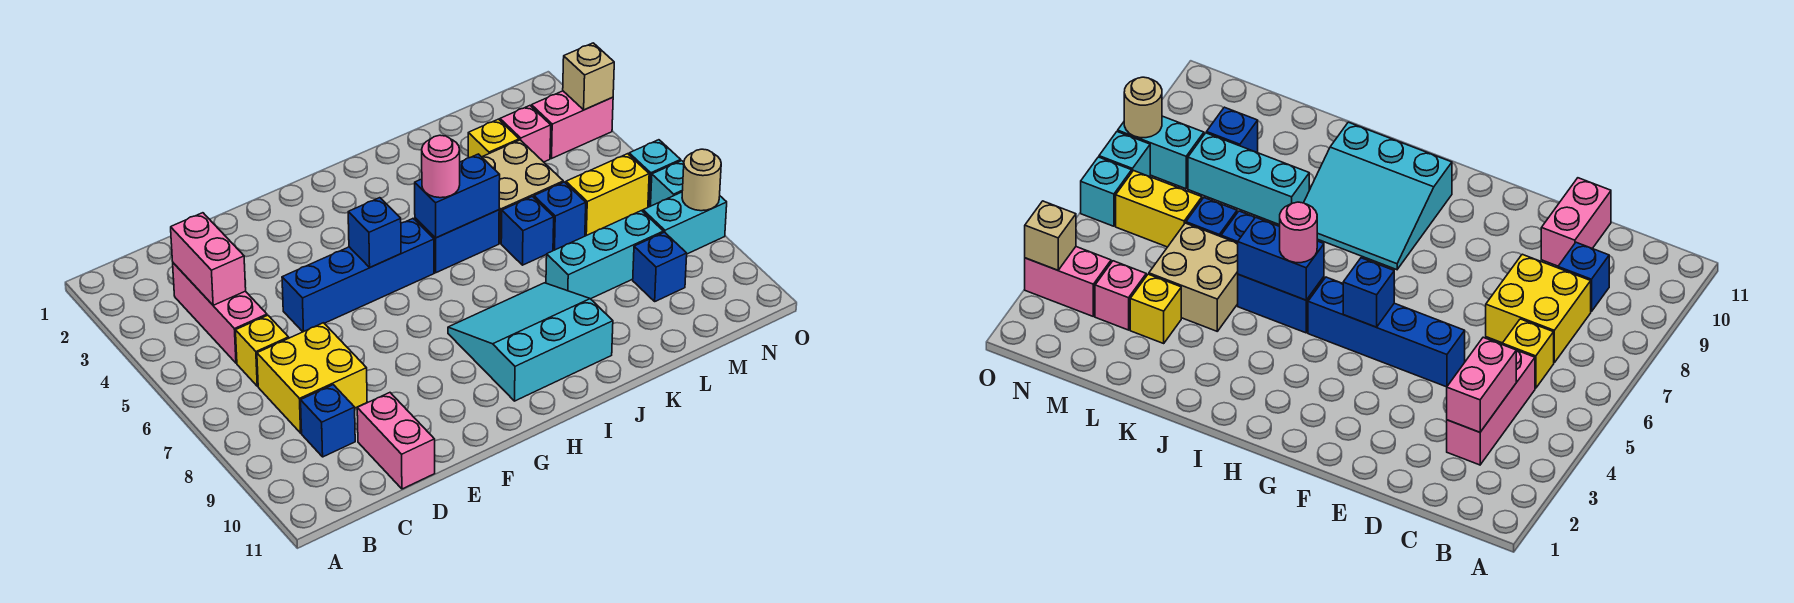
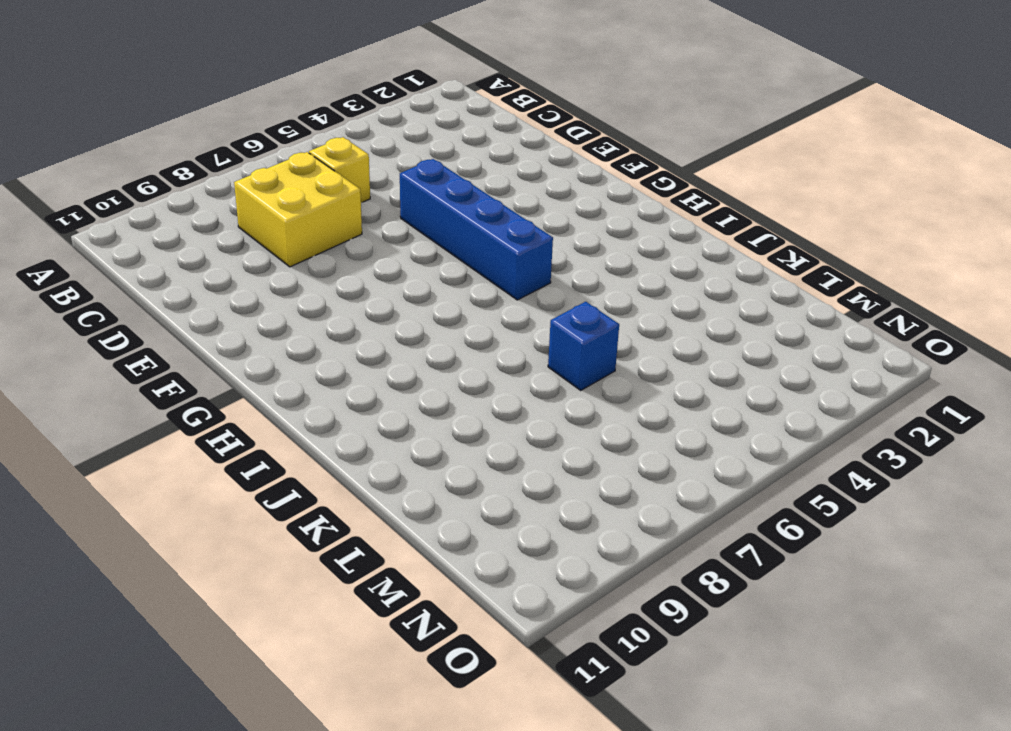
none -> pink brick C3:C5 level 1
none -> blue brick C9 level 1
none -> pink brick D10:D11 level 1

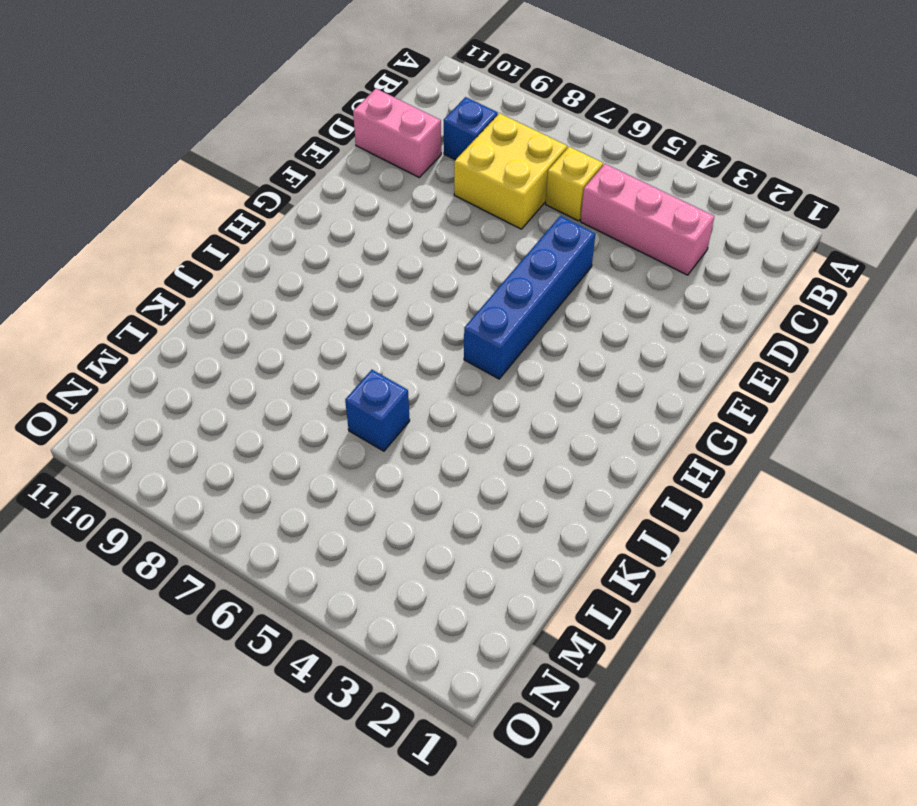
none -> cyan slope H8:J10 level 1 top 10
none -> blue brick I5:J5 level 1
none -> tan brick K4:L5 level 1

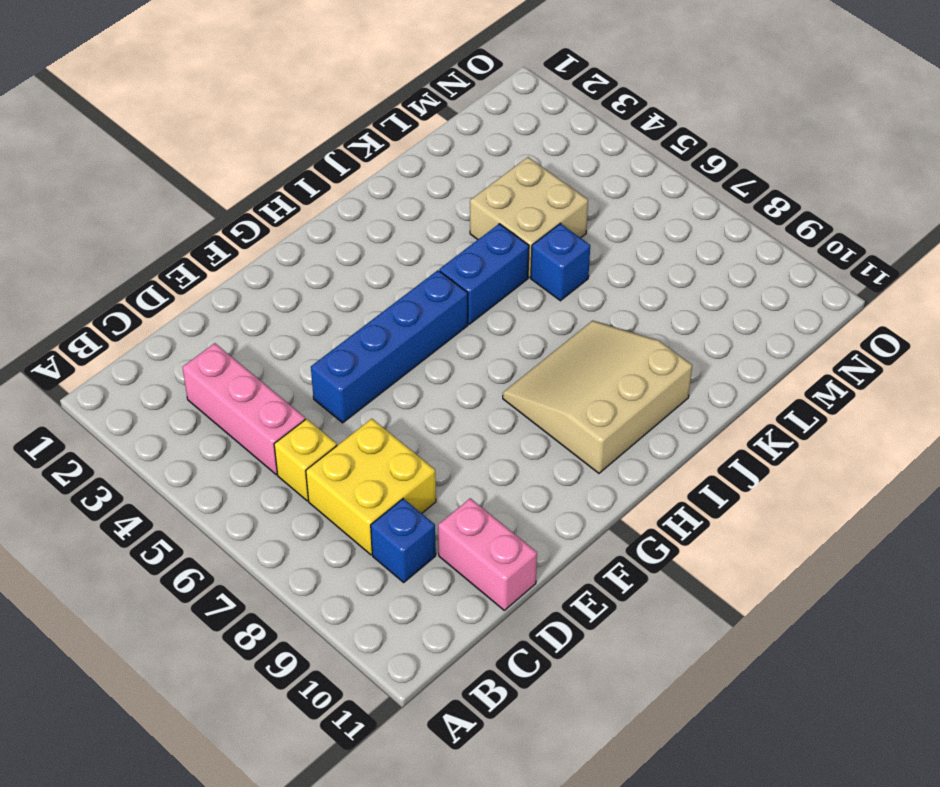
tan slope H8:J10 level 1 top 10 -> cyan slope H8:J10 level 1 top 10
none -> cyan brick K8:M8 level 1
none -> yellow brick L3 level 1
none -> blue brick L6 level 1

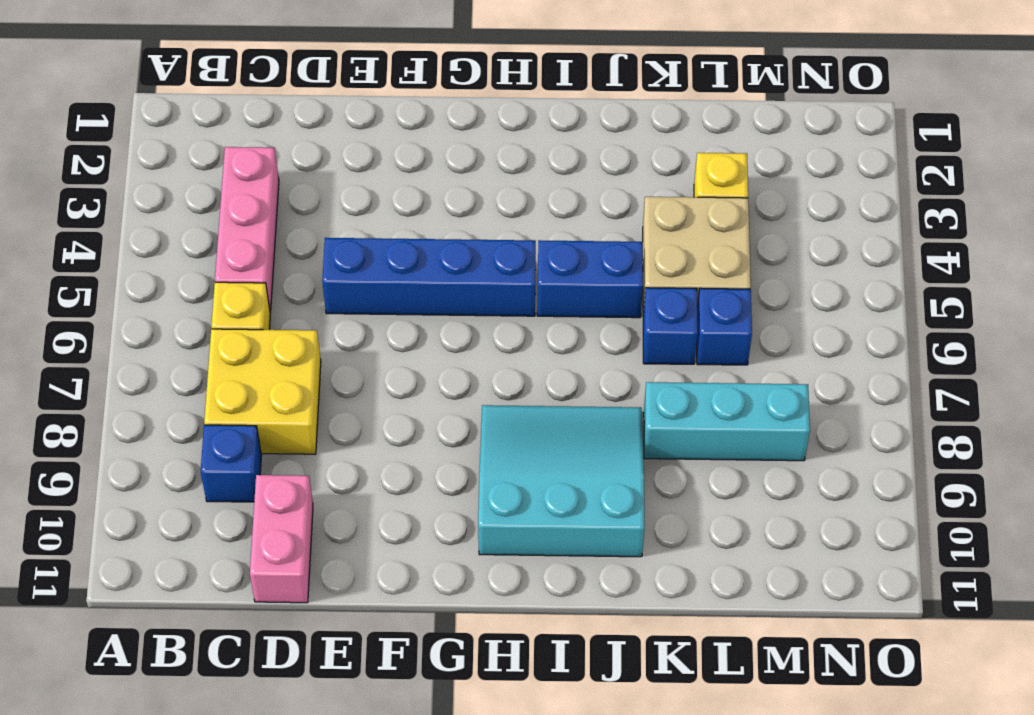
none -> pink brick M3 level 1
none -> yellow brick M6:N6 level 1
none -> blue brick M9 level 1

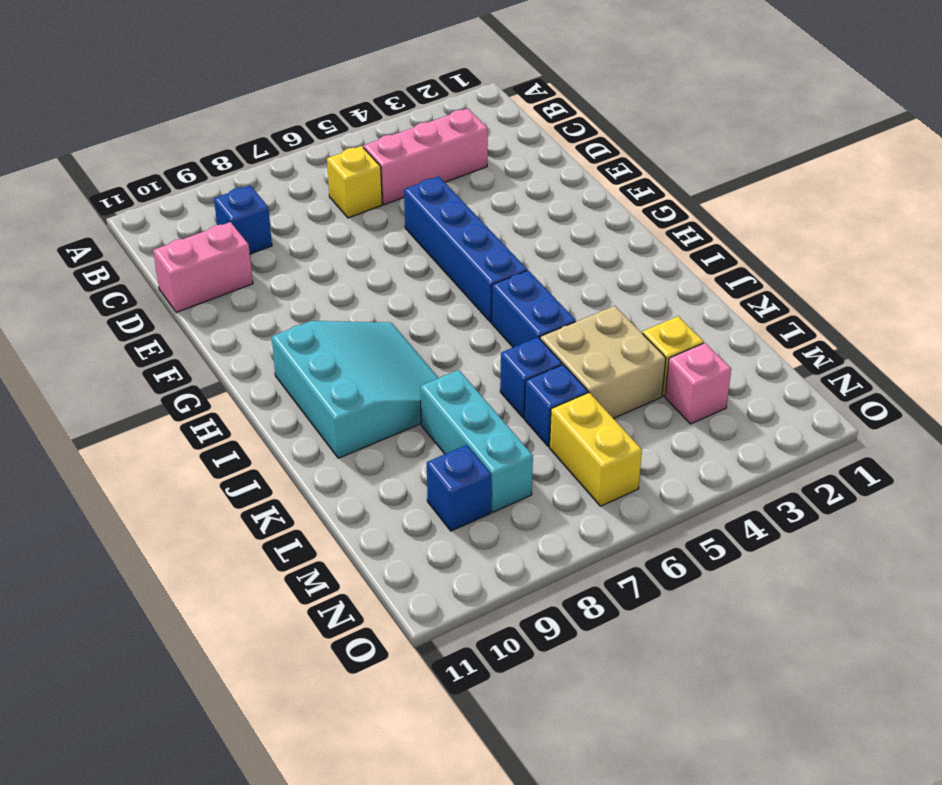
none -> yellow brick C7:D8 level 1
none -> pink brick N3:O3 level 1
none -> cyan brick N8:O8 level 1

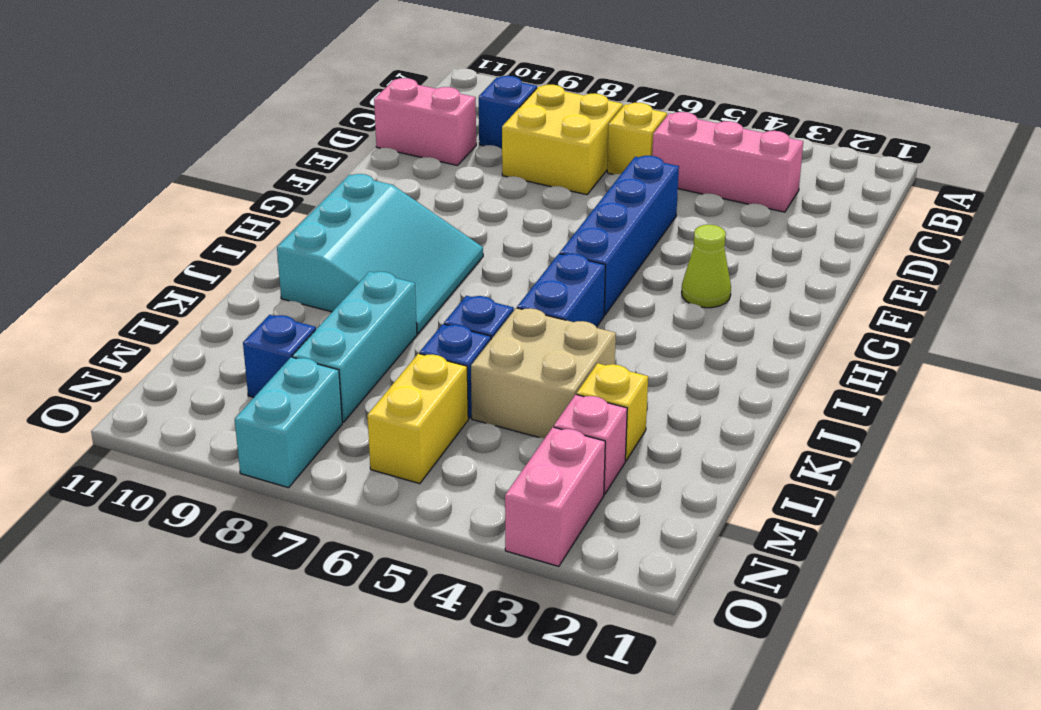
lime cone G3 level 1 -> none
none -> cyan brick O6 level 1
none -> cyan brick O7 level 1
none -> pink brick C3:C4 level 2

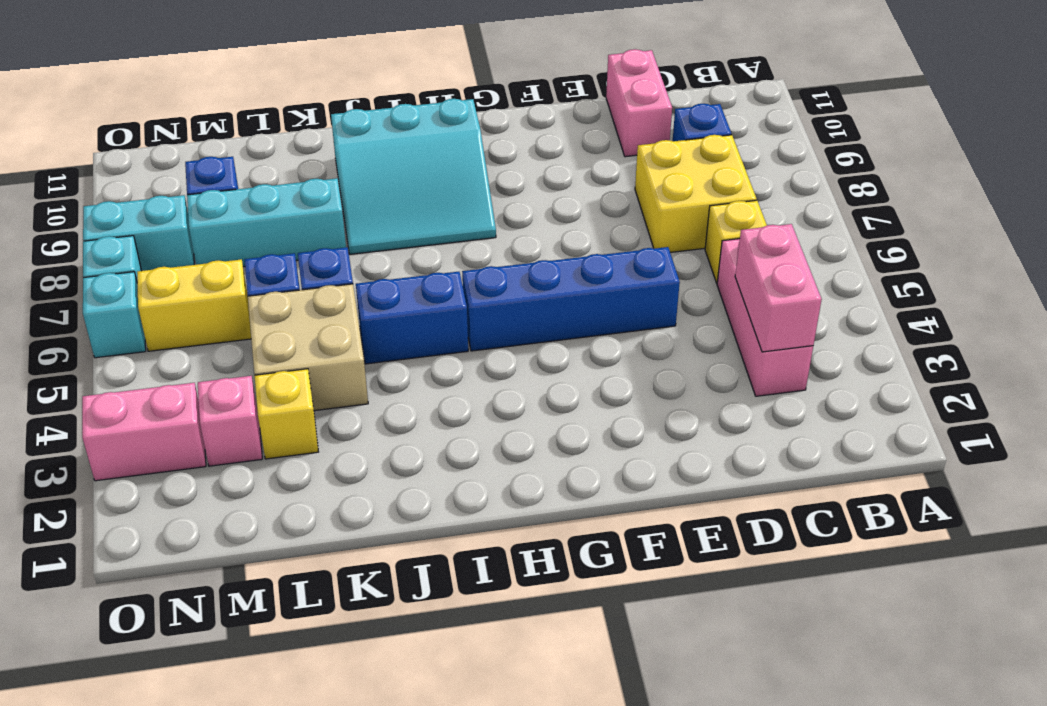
none -> blue brick G5 level 2
none -> blue brick I5:J5 level 2
none -> tan brick O3 level 2

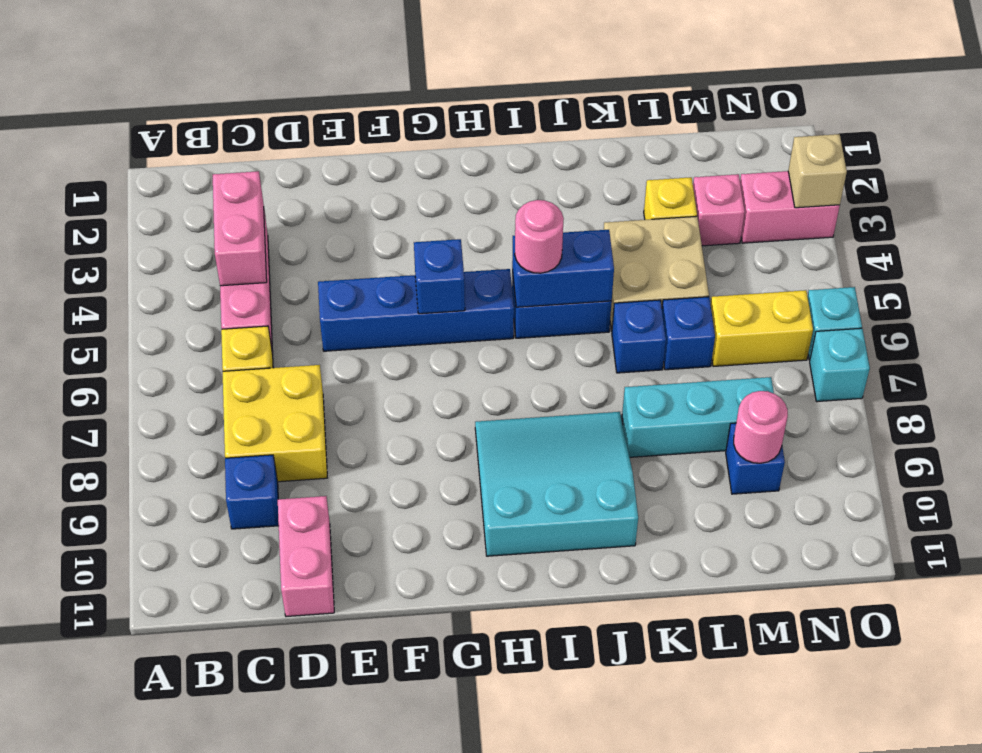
pink round brick M9 level 2 -> none
none -> cyan brick N8:O8 level 1
none -> tan round brick O8 level 2

